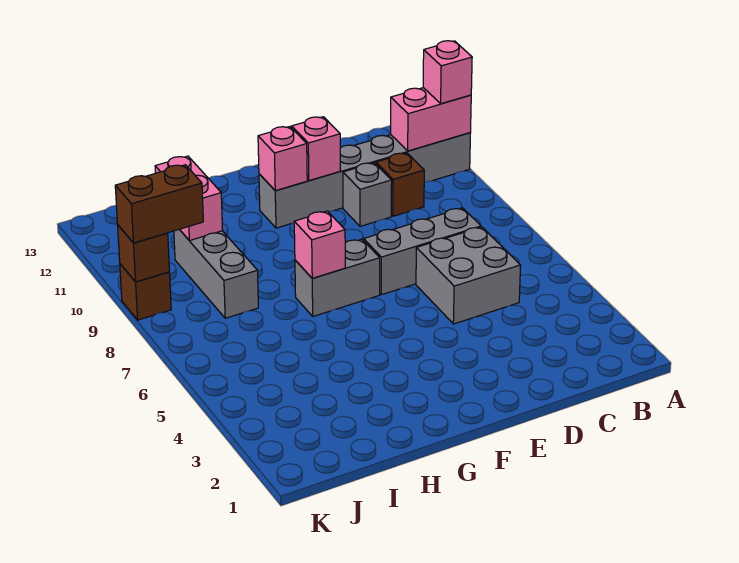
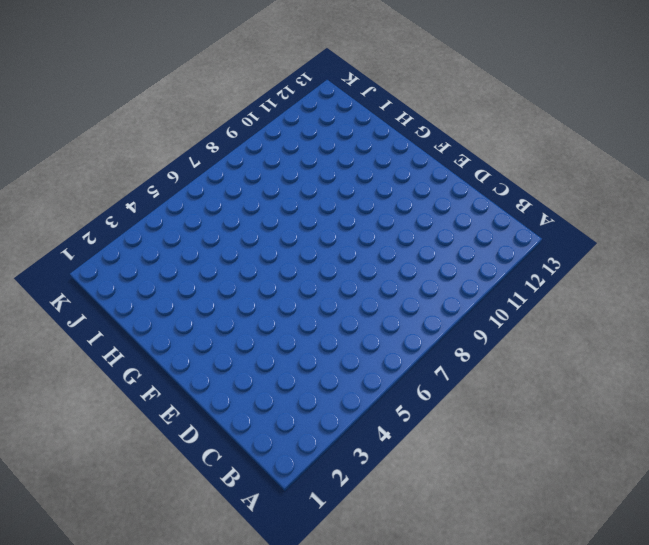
none -> grey brick A11:F11 level 1
none -> grey brick C5:D6 level 1
none -> grey brick C7:E7 level 1

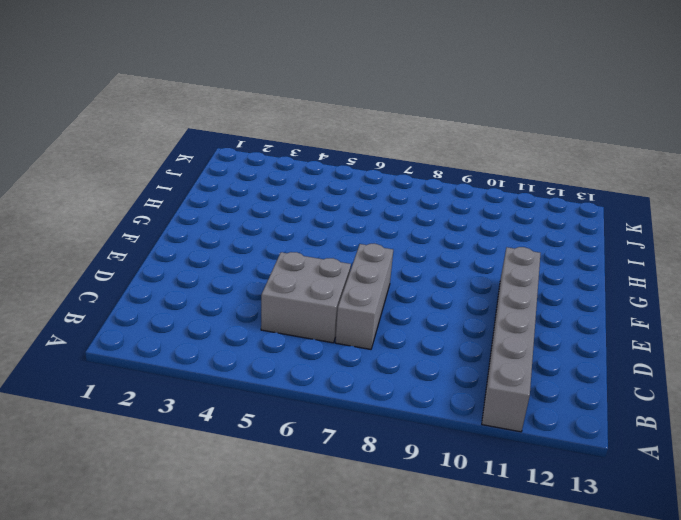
none -> brown brick C10 level 1
none -> grey brick D10 level 1
none -> grey brick F7:G7 level 1

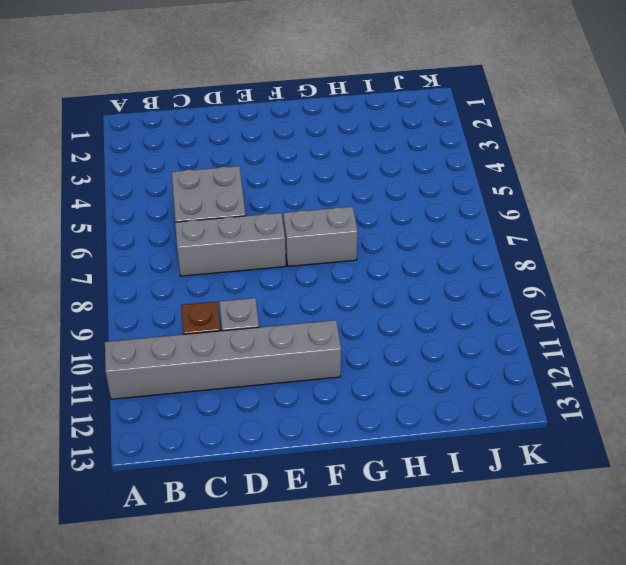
none -> grey brick I8:I10 level 1
none -> brown brick K9 level 1
none -> pink brick A11:B11 level 2

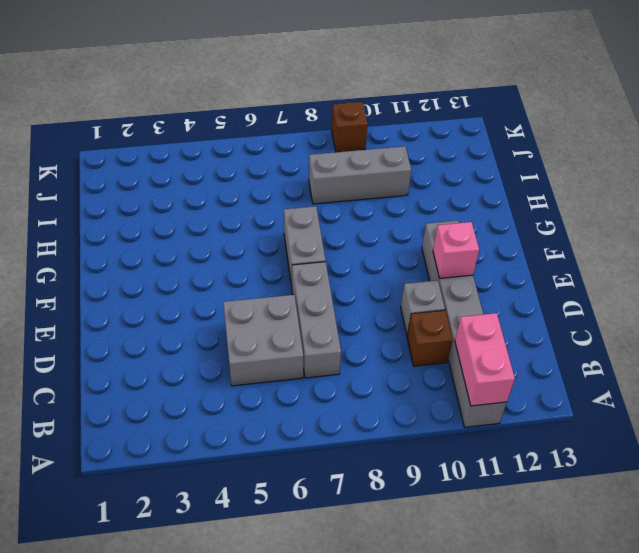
none -> pink brick F11 level 2
none -> pink brick G7 level 2
none -> pink brick I10:I11 level 2

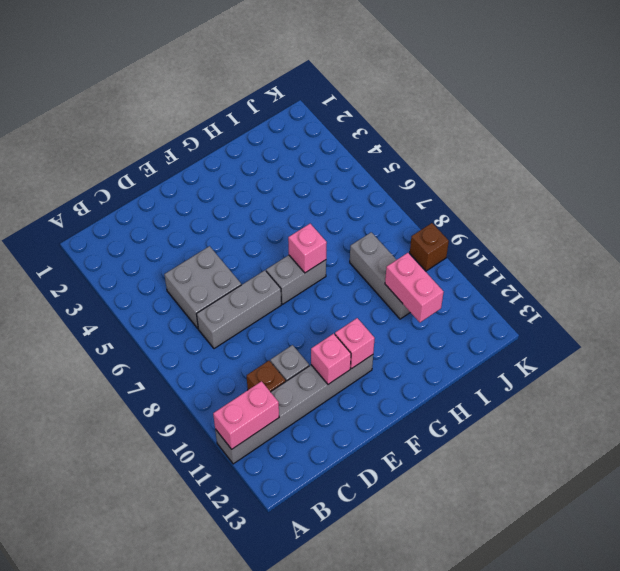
none -> brown brick K9 level 2
none -> pink brick A11 level 3
none -> brown brick J9:K9 level 3

